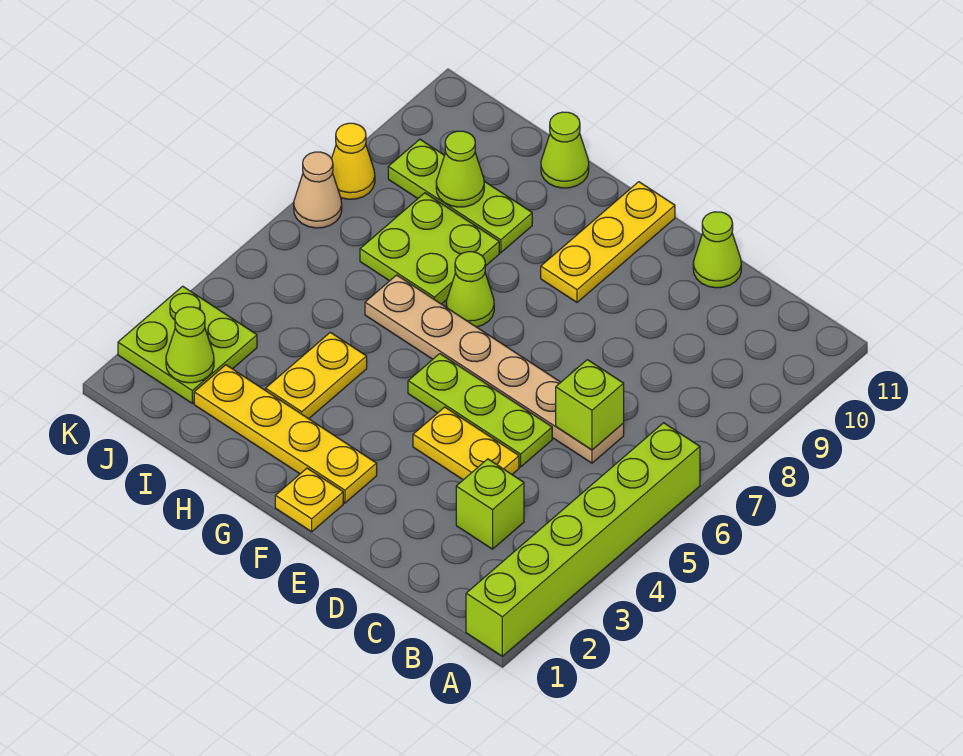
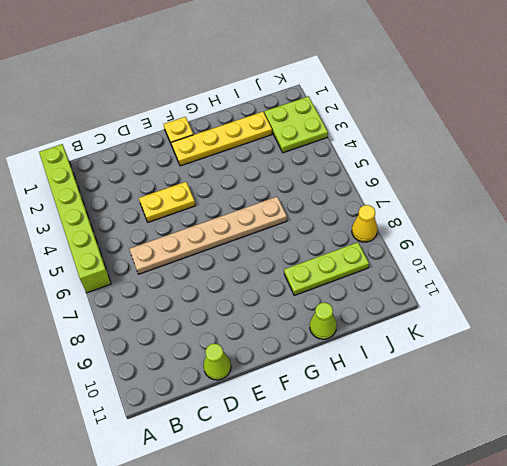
none -> lime brick C3 level 1
none -> lime plate D5:F5 level 1
none -> yellow plate F9:F11 level 1

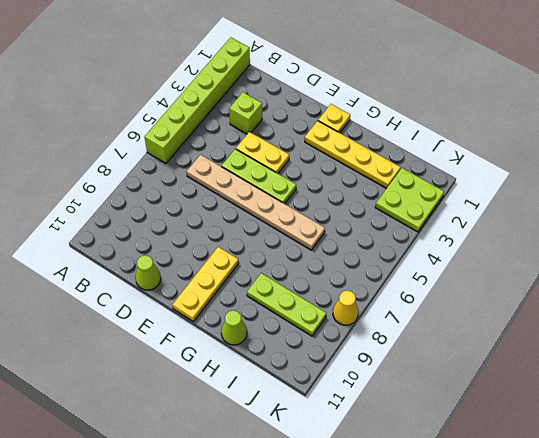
none -> lime cone G7 level 1
none -> yellow plate H3:H4 level 1
none -> lime plate H7:I8 level 1

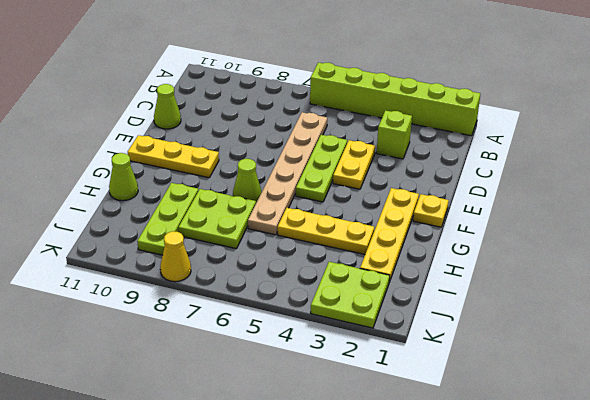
yellow plate H3:H5 level 1 -> yellow plate H3:H4 level 1
none -> tan cone K7 level 1
none -> lime brick C6 level 2
none -> lime cone I9 level 2

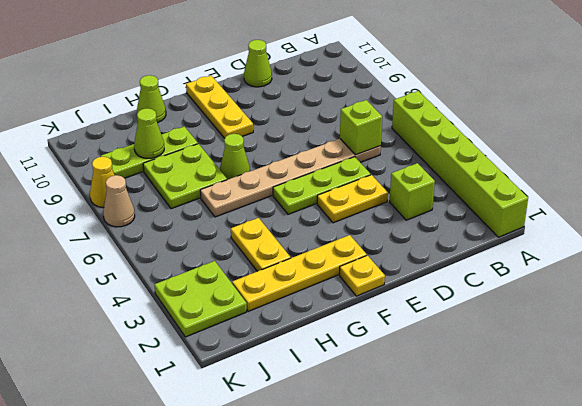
none -> lime cone J2 level 2

